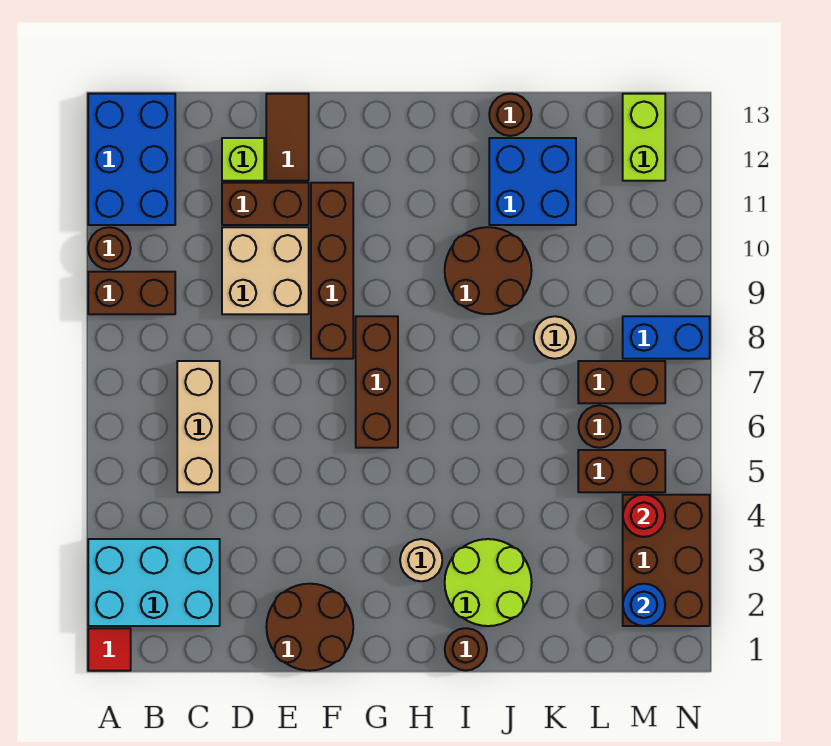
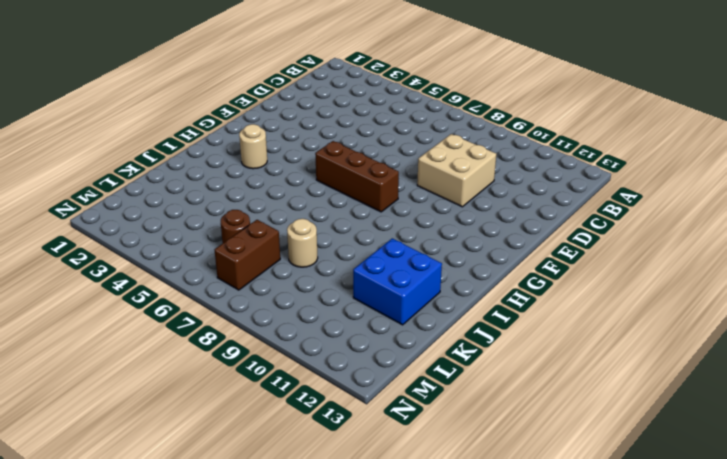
none -> red tile A1 level 1
none -> cyan brick A2:C3 level 1
none -> brown brick A9:B9 level 1

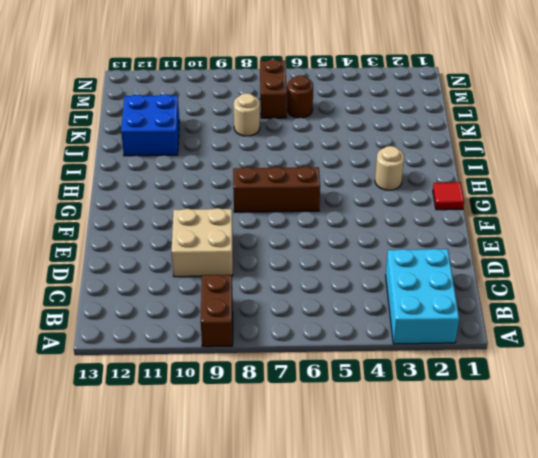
red tile G1 level 1 -> red tile A1 level 1
none -> brown round brick A10 level 1
none -> blue brick A11:B13 level 1
none -> tan brick C5:C7 level 1

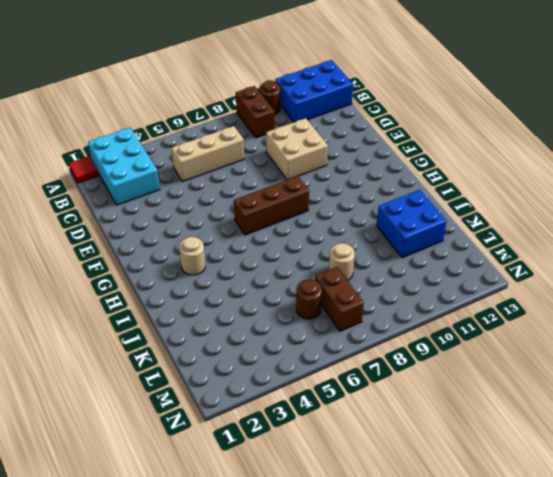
none -> brown brick D11:E11 level 1
none -> lime brick D12 level 1
none -> brown round brick E1:F2 level 1

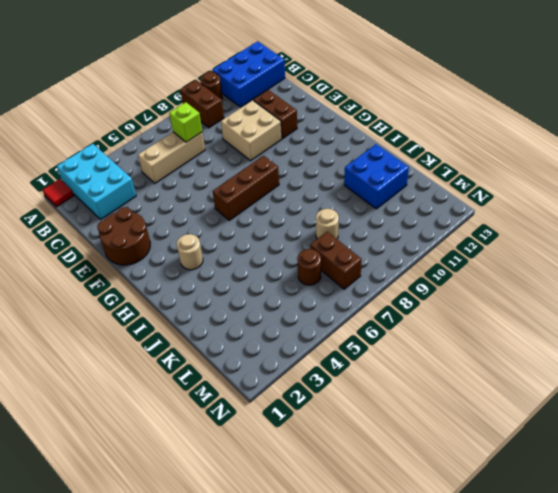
lime brick C7 level 2 -> lime brick D12 level 1
none -> brown tile E12:E13 level 1
none -> brown brick F8:F11 level 1
none -> brown round brick I1 level 1

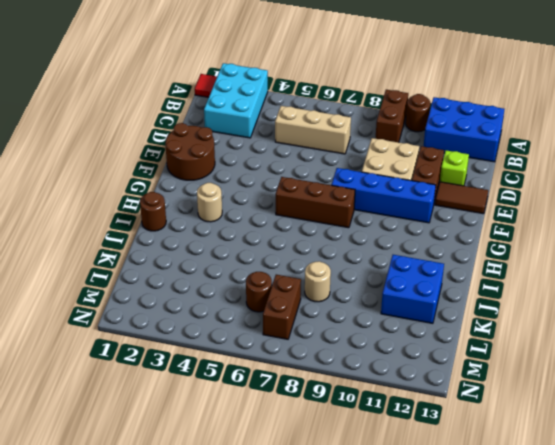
blue brick F8:F11 level 1 -> brown brick F8:F11 level 1
none -> lime round brick I2:J3 level 1
none -> brown round brick I9:J10 level 1
none -> brown round brick J13 level 1

